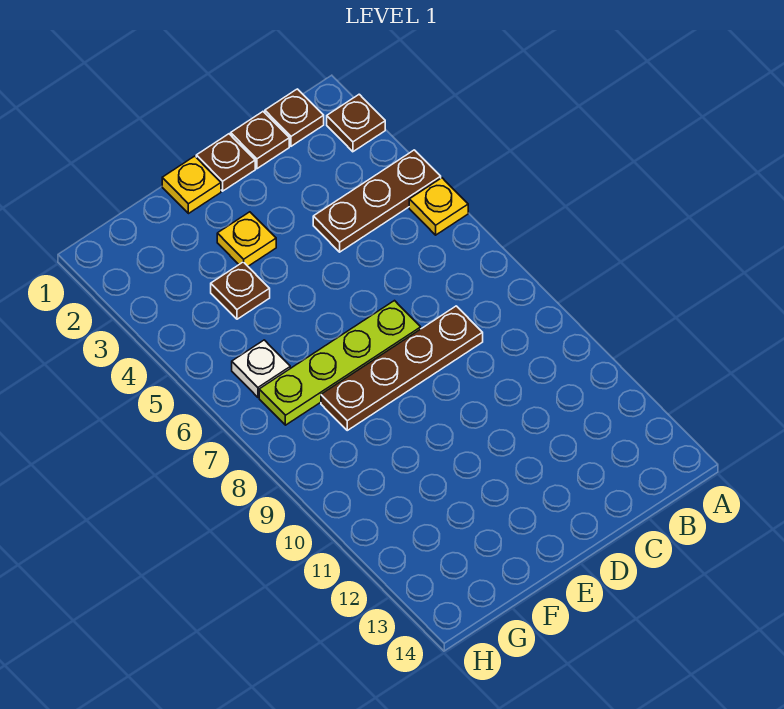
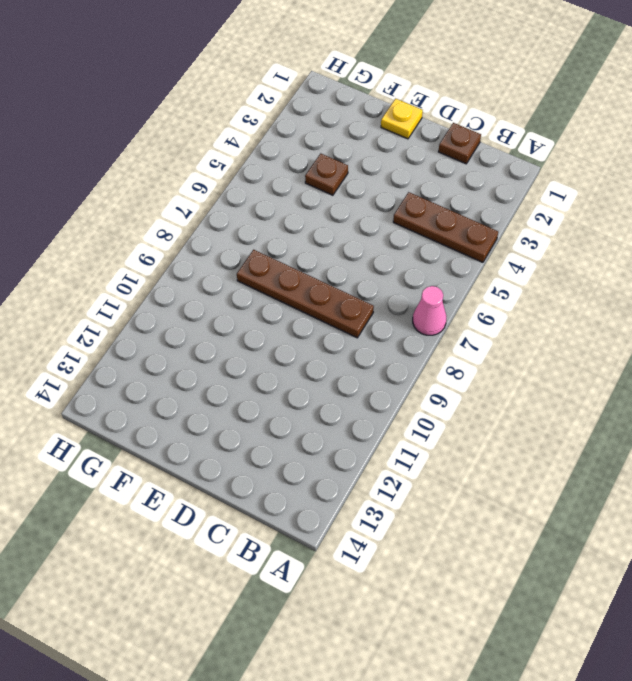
pink cone A7 level 1 -> none
none -> brown plate A2 level 1
none -> yellow plate A5 level 1
none -> brown plate B1 level 1

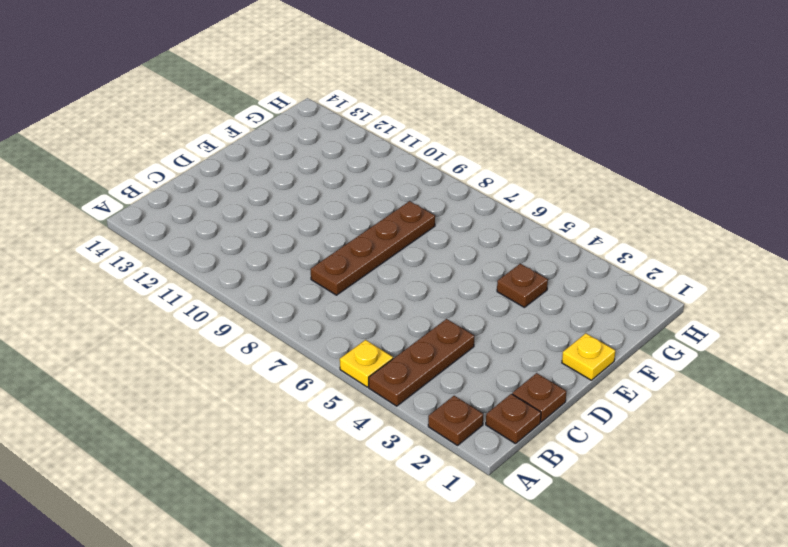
none -> brown plate D1 level 1
none -> lime plate D7:G7 level 1
none -> yellow plate E3 level 1

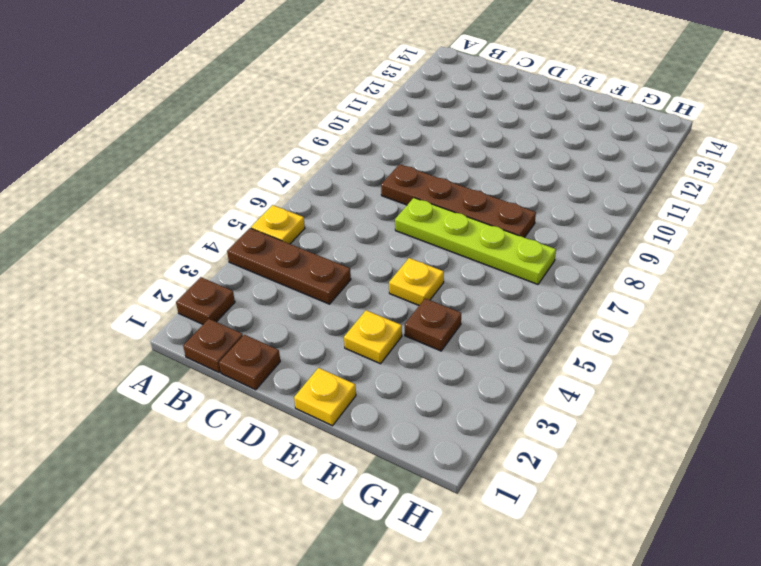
yellow plate E5 level 1 -> none
none -> brown plate D1 level 1
none -> white plate G6 level 1

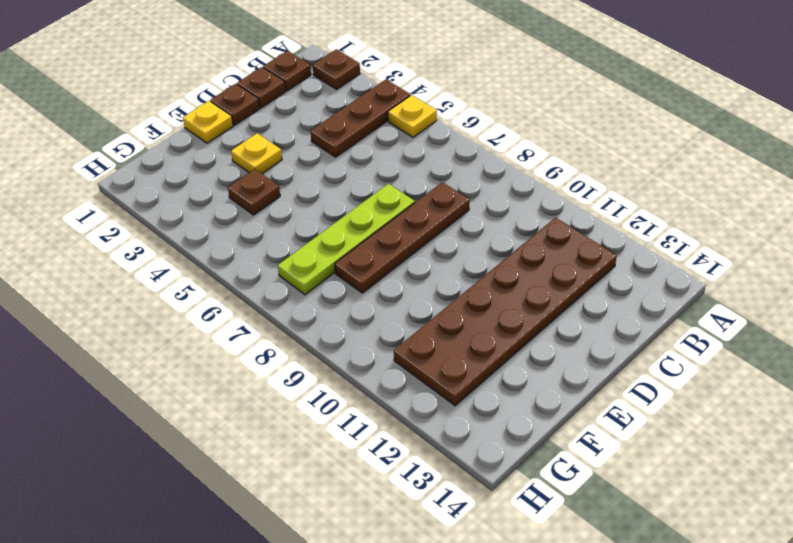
brown plate B11:G12 level 1 -> none
none -> white plate G6 level 1

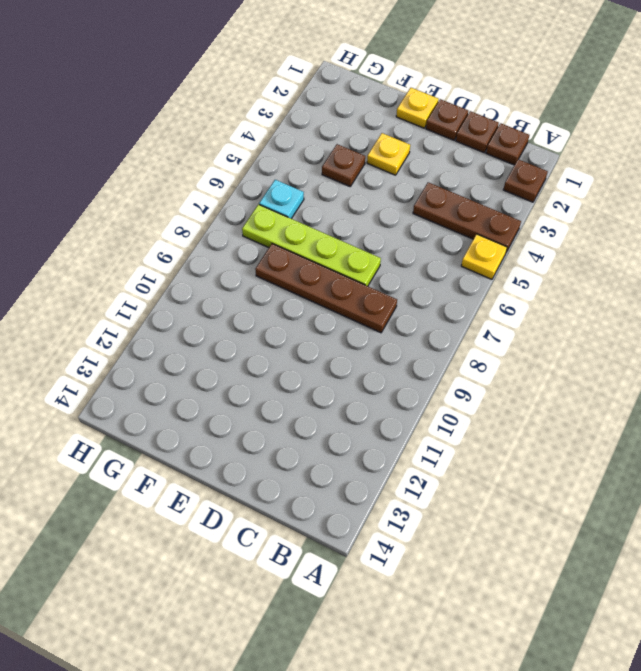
cyan plate G6 level 1 -> white plate G6 level 1

